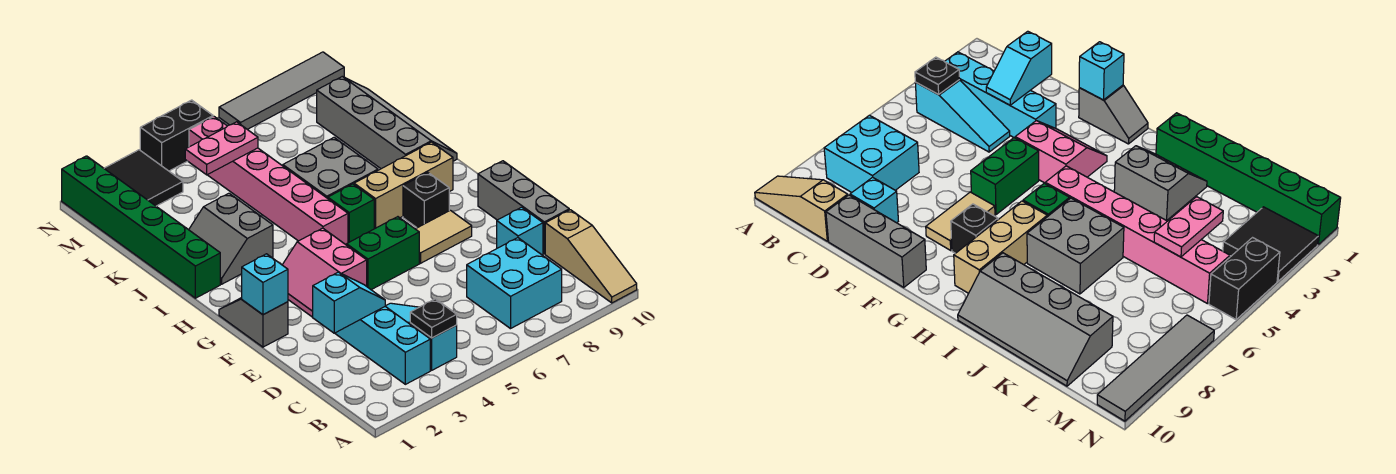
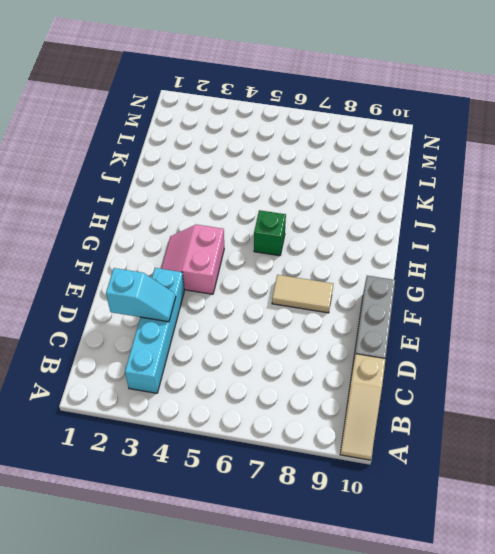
none -> cyan slope B4:D4 level 1 top B
none -> cyan brick B7:C8 level 1
none -> cyan brick D9 level 1

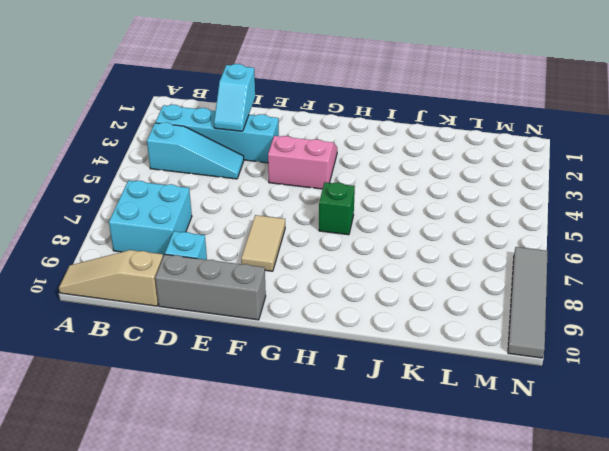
none -> grey slope F1:G1 level 1 top F
none -> green brick F5:F6 level 1
none -> black brick G8 level 1

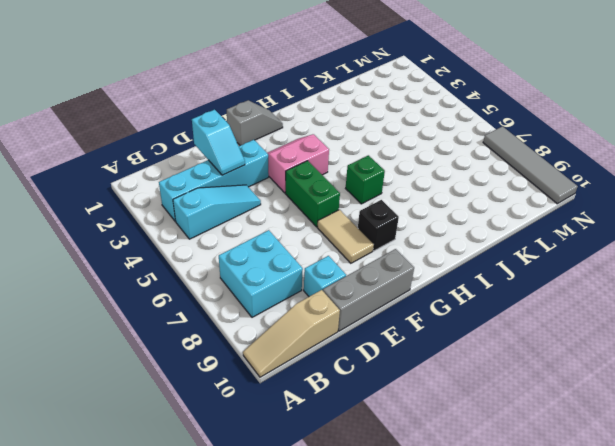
none -> pink brick H5:M5 level 1
none -> tan brick H7:H9 level 1
none -> green brick I1:N1 level 1

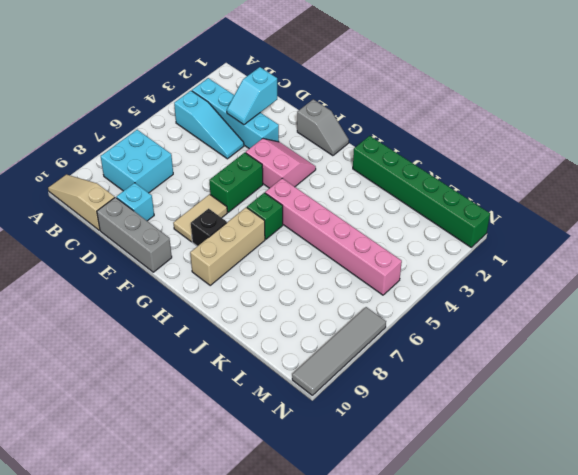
none -> grey slope I2:J3 level 1 top 3
none -> grey brick I6:J7 level 1
none -> grey slope I9:L10 level 1 top 9

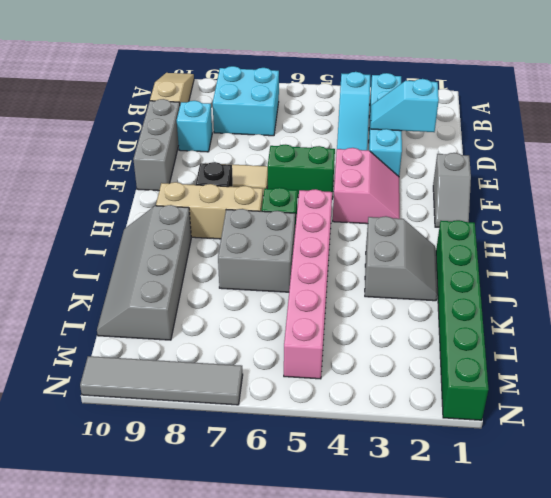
none -> black tile M2:N3 level 1
none -> black brick N4:N5 level 1
none -> black plate B4 level 2

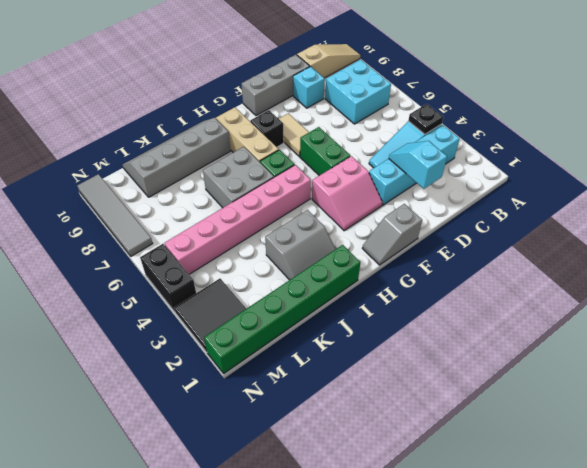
none -> cyan brick F1 level 2
none -> pink plate L4:L5 level 2

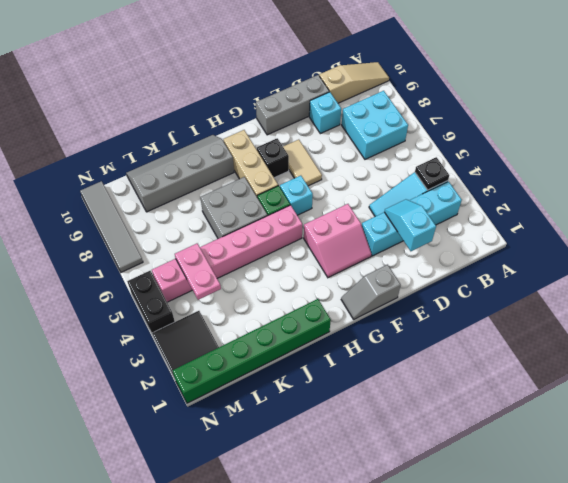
cyan brick G6 level 1 -> cyan brick F1 level 2
none -> green brick F5:F6 level 1
none -> grey slope I2:J3 level 1 top 3

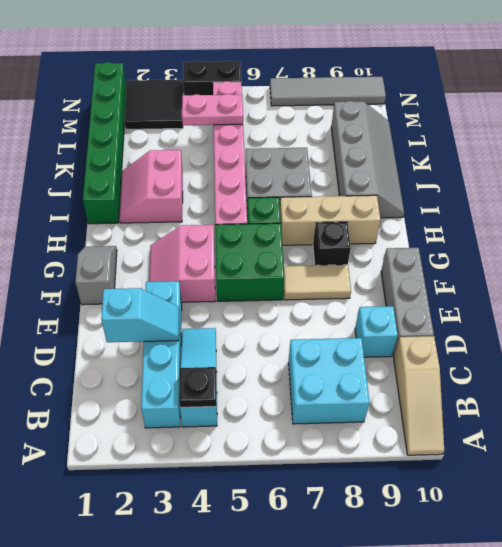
green brick F5:G6 level 1 -> green brick F5:F6 level 1
pink slope I2:J3 level 1 top 3 -> grey slope I2:J3 level 1 top 3
none -> cyan brick F1 level 2

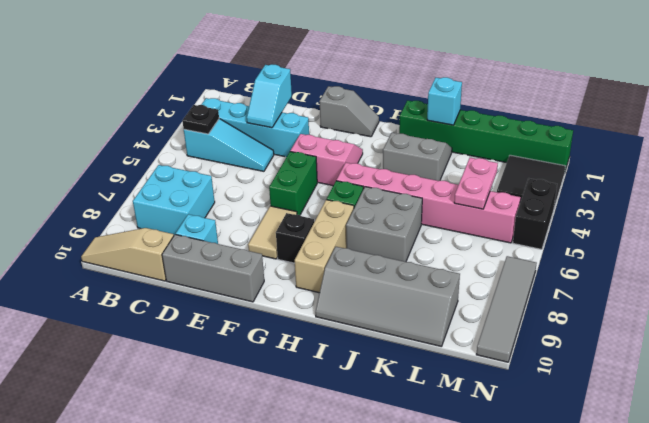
cyan brick J1 level 2 -> cyan brick F1 level 2

